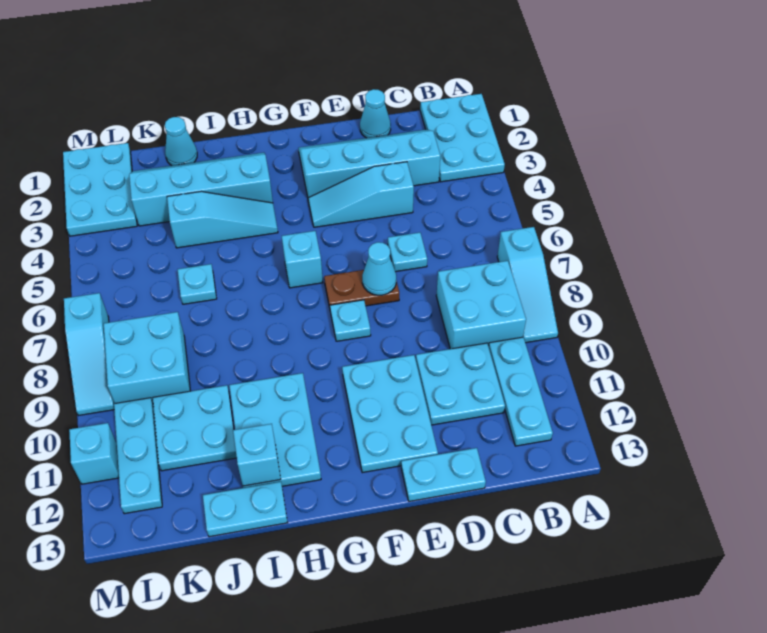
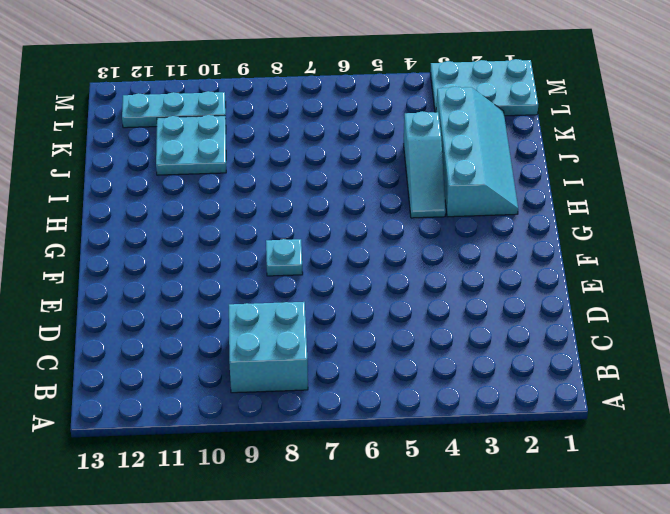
none -> cyan plate A1:B3 level 1
none -> cyan slope A7:A9 level 1 top 7
none -> cyan plate B10:B12 level 1

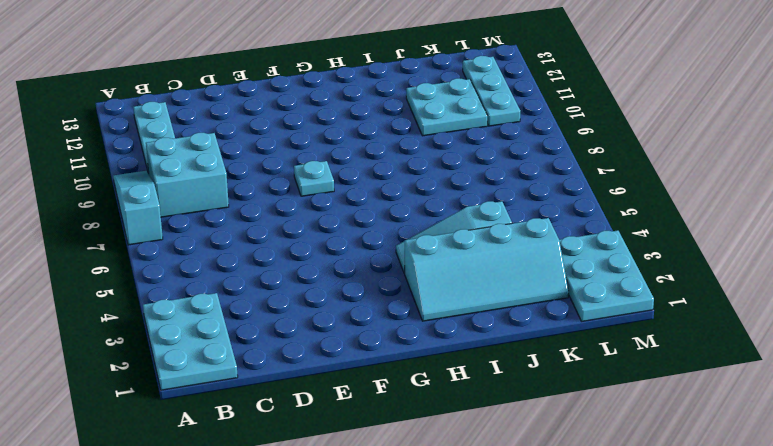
none -> cyan slope C2:F3 level 1 top 3
none -> cyan plate C10:D11 level 1
none -> cyan cone D1 level 1

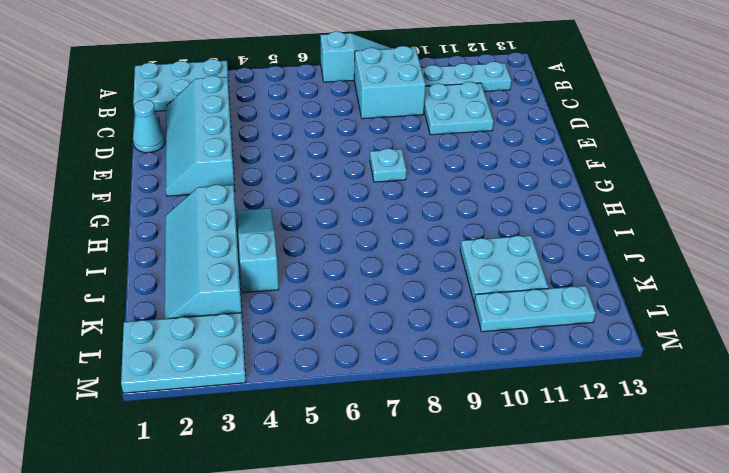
none -> cyan slope D4:F4 level 1 top D
none -> cyan plate D6 level 1
none -> cyan plate D13:E13 level 1

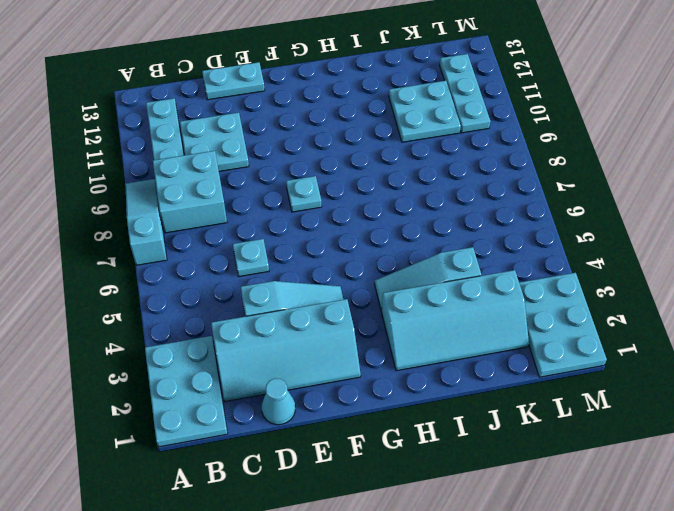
none -> brown plate E7:F7 level 1
none -> cyan plate E10:F12 level 1
none -> cyan brick G6 level 1

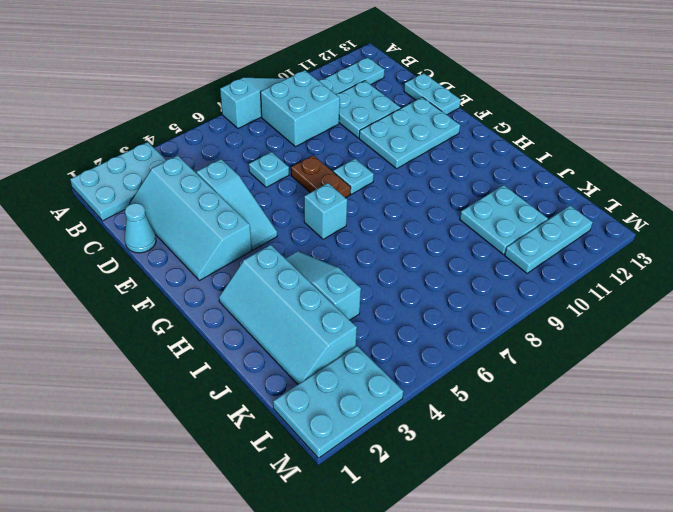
none -> cyan plate H10:I12 level 1
none -> cyan plate I13:J13 level 1
none -> cyan cone J1 level 1

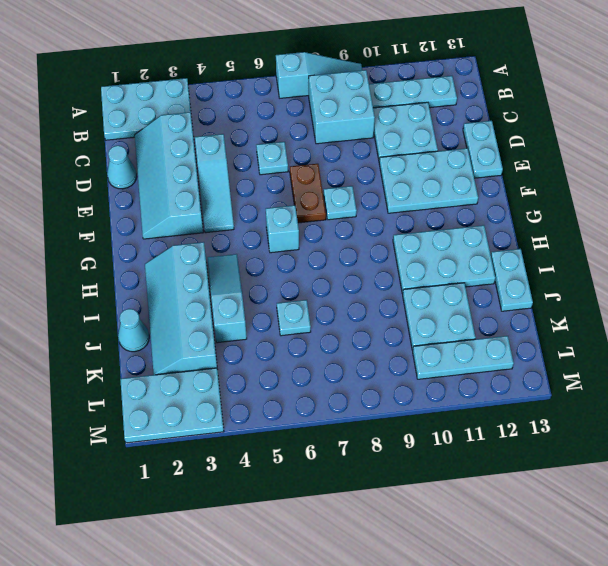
none -> cyan brick K8:L9 level 1
none -> cyan slope M7:M9 level 1 top 7
none -> cyan brick M11 level 1

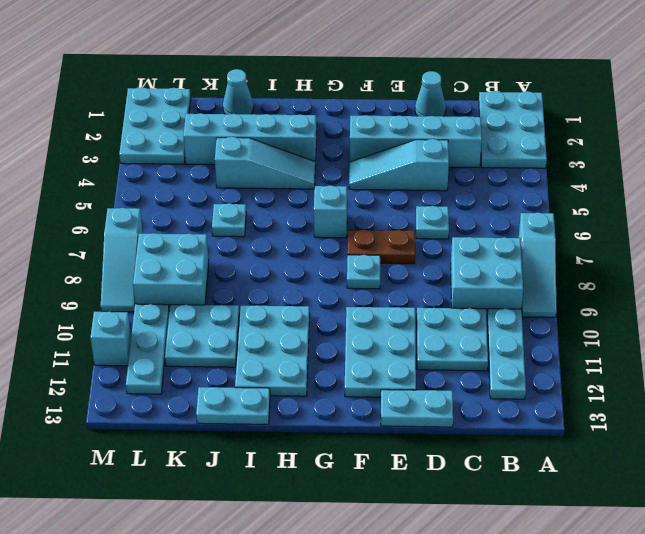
none -> cyan cone E7 level 2
none -> cyan brick I12 level 2

